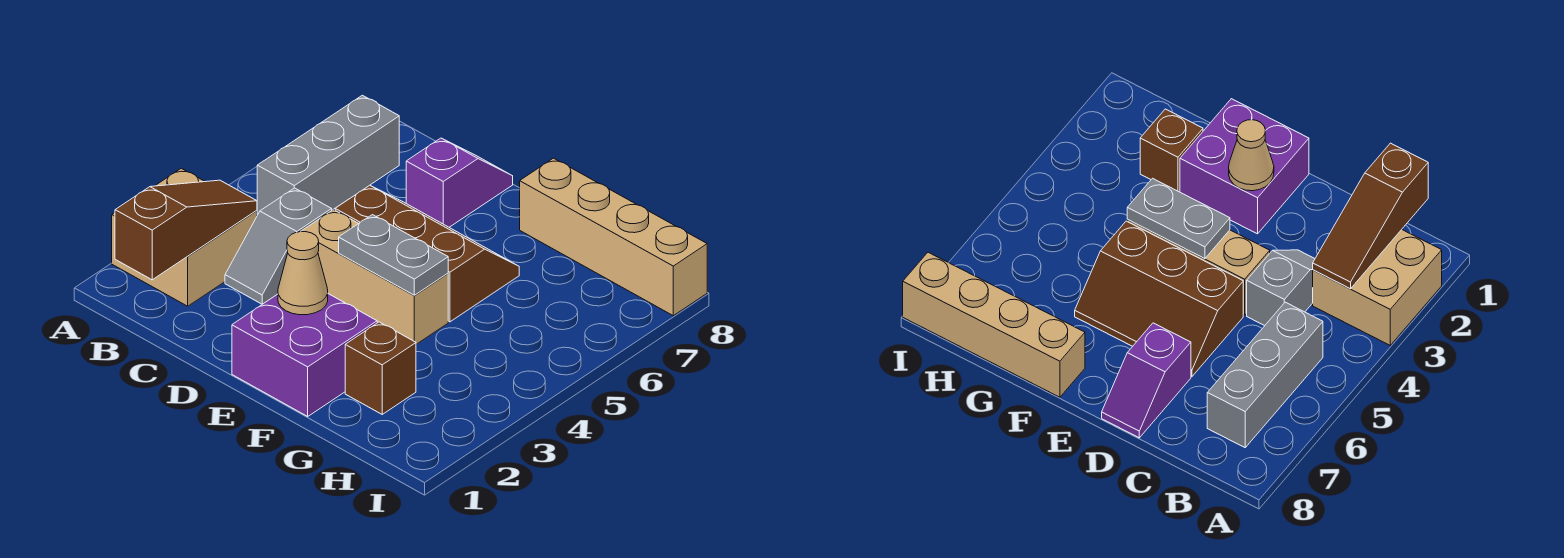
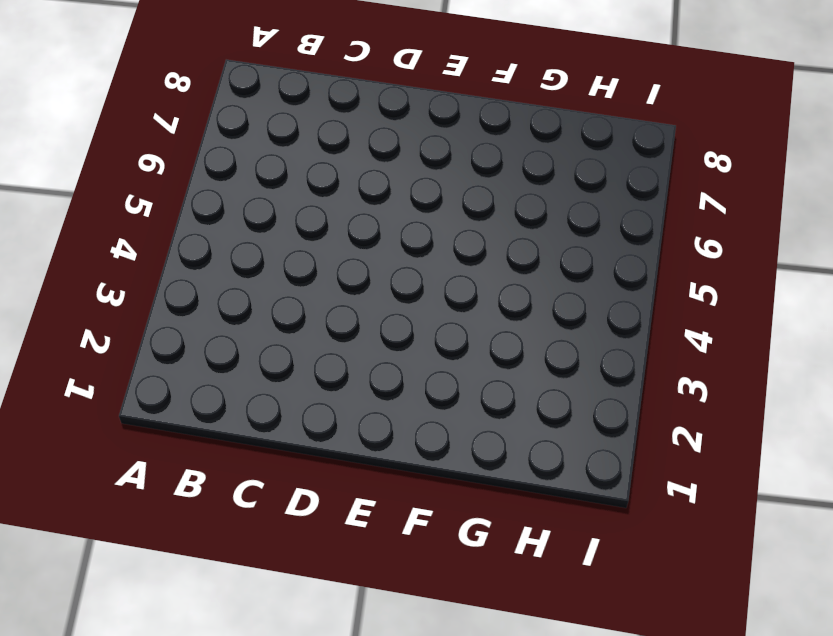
none -> tan brick A2:B3 level 1
none -> grey brick B5:B7 level 1
none -> grey slope C3:C4 level 1 top 4

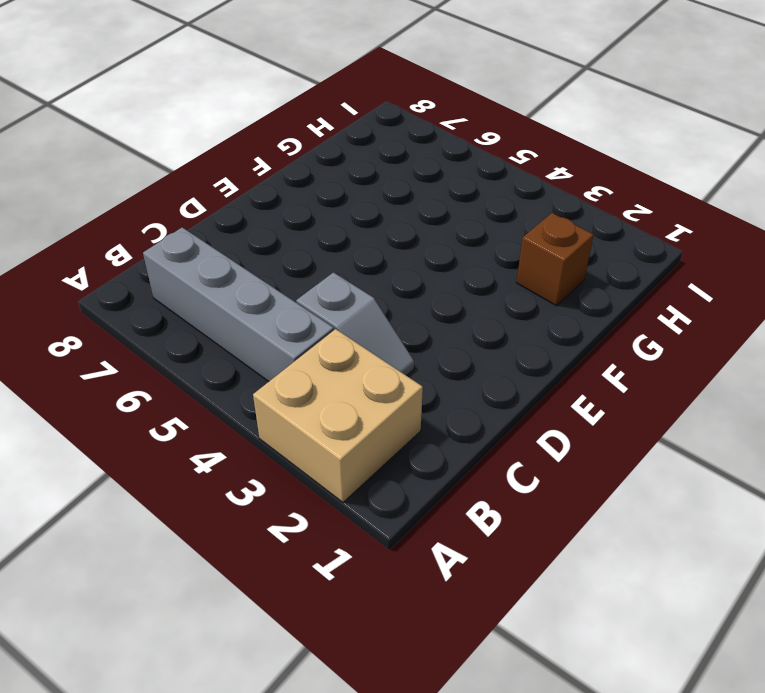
grey brick B4:B7 level 1 -> grey brick B5:B7 level 1
none -> tan brick D4:F4 level 1
none -> brown slope D5:F6 level 1 top 5
none -> purple slope D7:D8 level 1 top 7

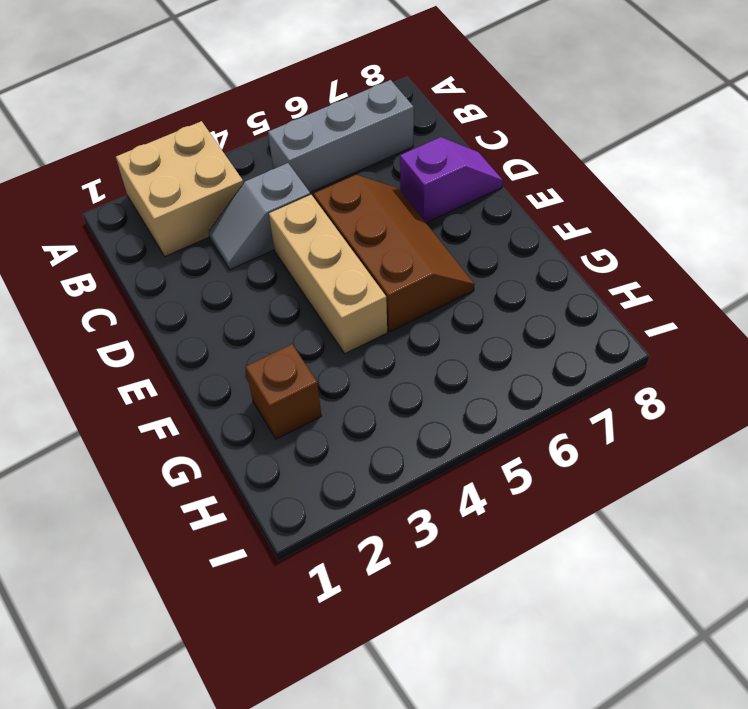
none -> purple brick E1:F2 level 1
none -> tan brick F8:I8 level 1
none -> brown slope B1:B3 level 2 top 1

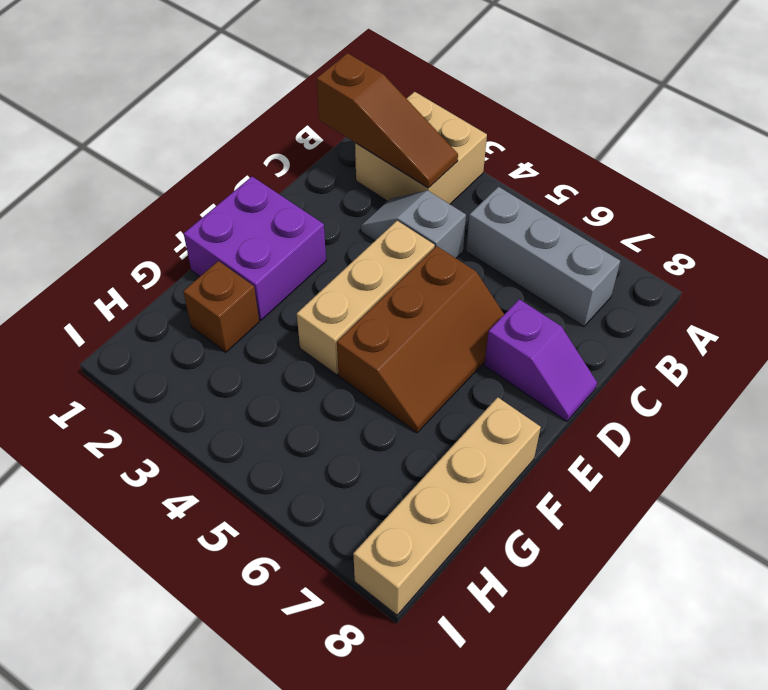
none -> tan cone E2 level 2
none -> grey plate E4:F4 level 2

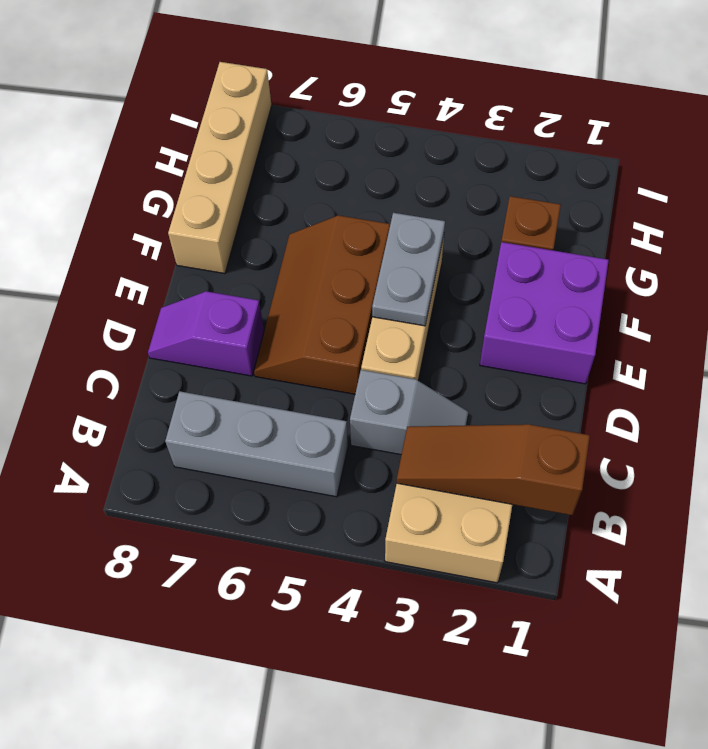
none -> tan cone E2 level 2

